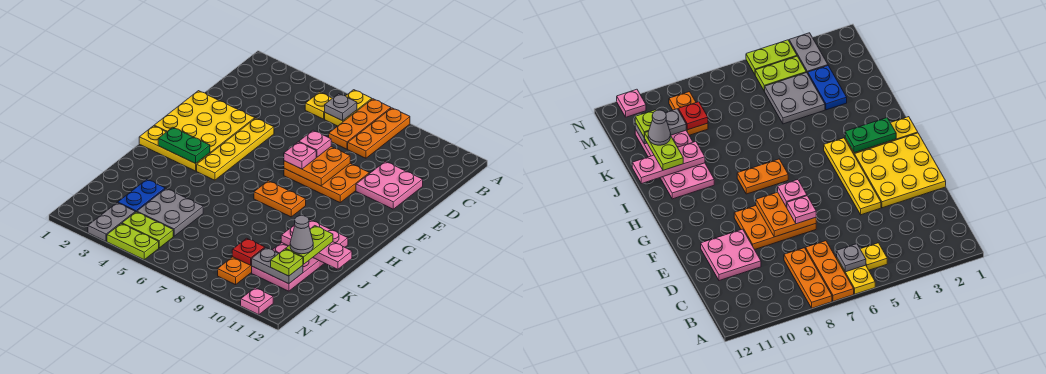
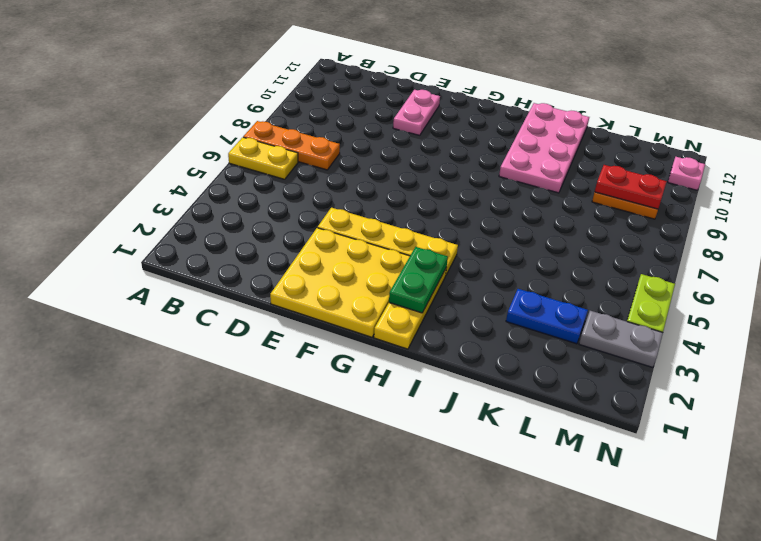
pink plate E10:E11 level 1 -> pink plate D10:E11 level 1
pink plate I9:J12 level 1 -> pink plate I10:L11 level 1
red plate L9:M9 level 2 -> red plate L9 level 2
none -> orange plate A8:C8 level 1
none -> yellow plate B5 level 1
none -> orange plate E7:F9 level 1

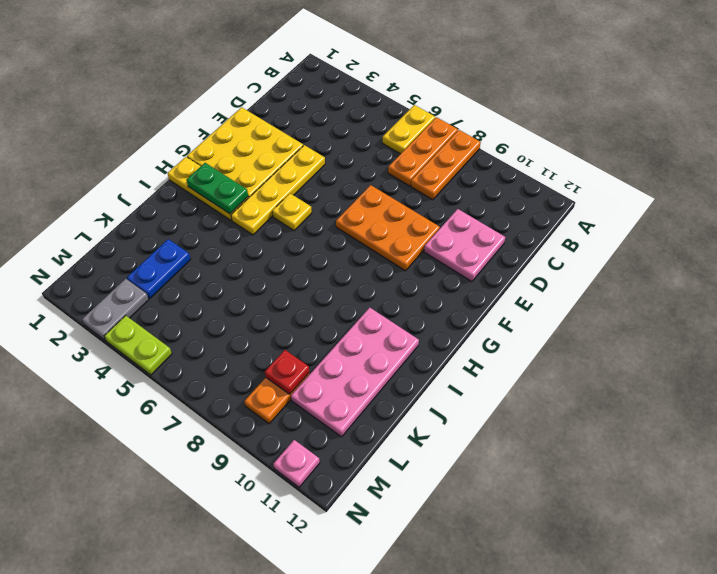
yellow plate G5 level 1 -> yellow plate B5 level 1
none -> orange plate H7:H8 level 1
none -> grey plate K4:L5 level 1
none -> lime plate M4:M5 level 1

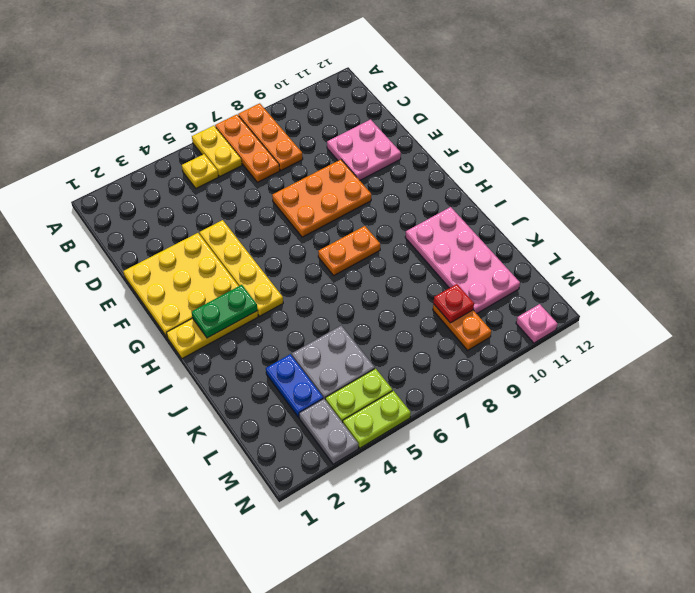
none -> grey plate B6 level 2
none -> orange plate E7:F8 level 2
none -> pink plate J10:J12 level 2

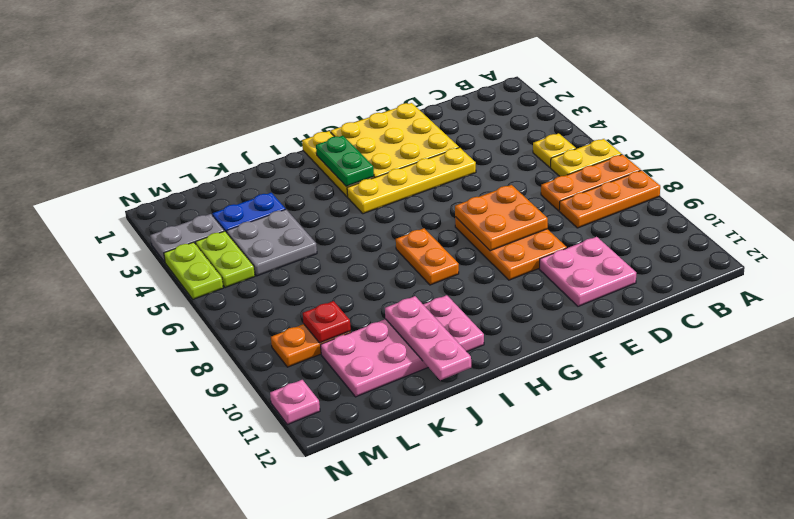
none -> grey plate B6 level 2
none -> grey plate L10:L11 level 2
none -> pink plate E7 level 3

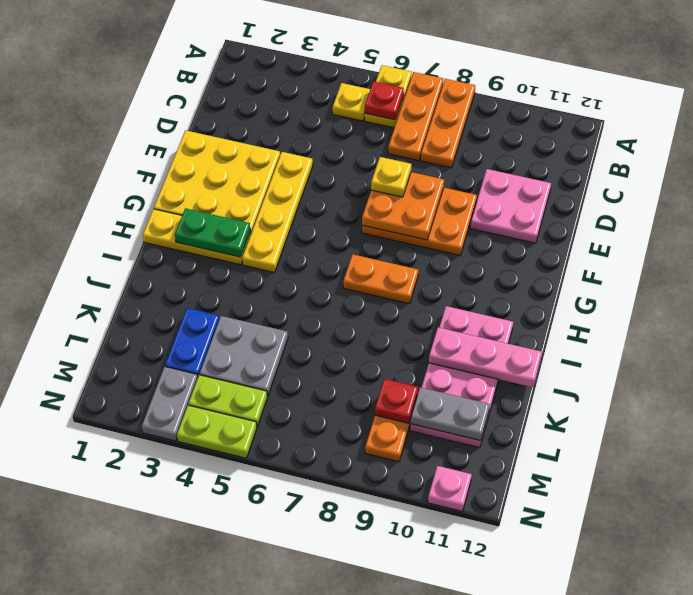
red plate B6 level 2 -> grey plate B6 level 2
yellow plate E7 level 3 -> pink plate E7 level 3
none -> pink plate F7 level 3
none -> lime plate J11:K11 level 3
none -> lime plate L11 level 3

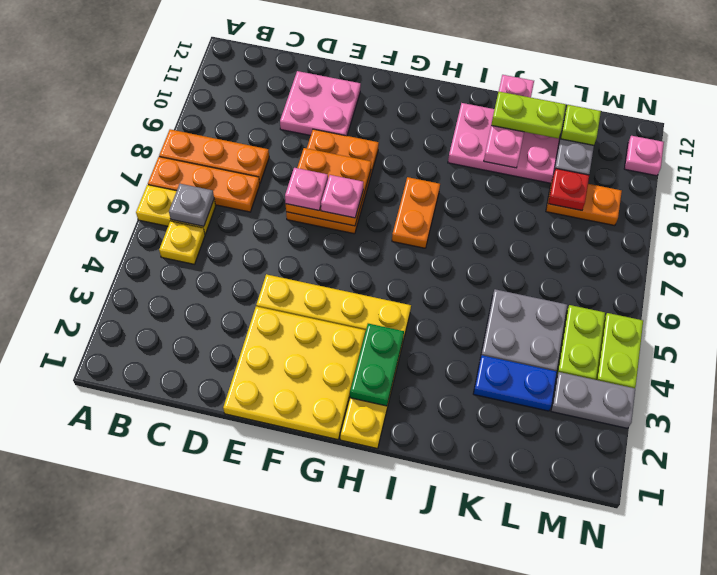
none -> grey cone K11 level 4

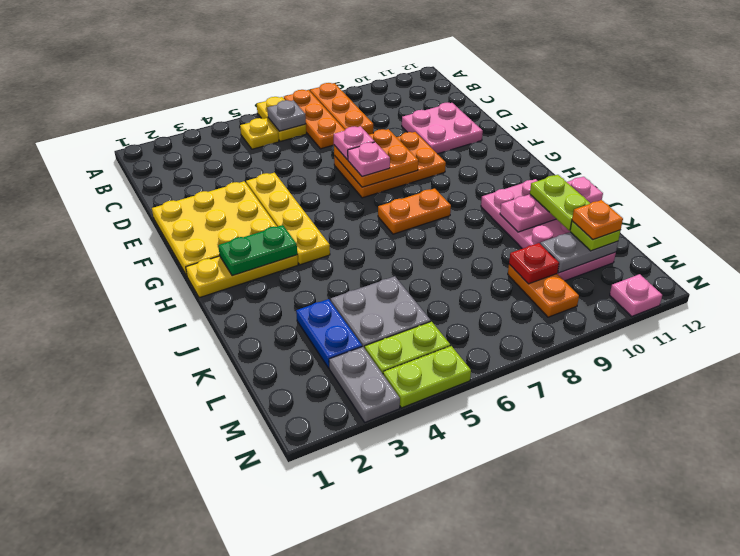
orange plate L11 level 4 -> none
none -> grey cone K11 level 4

